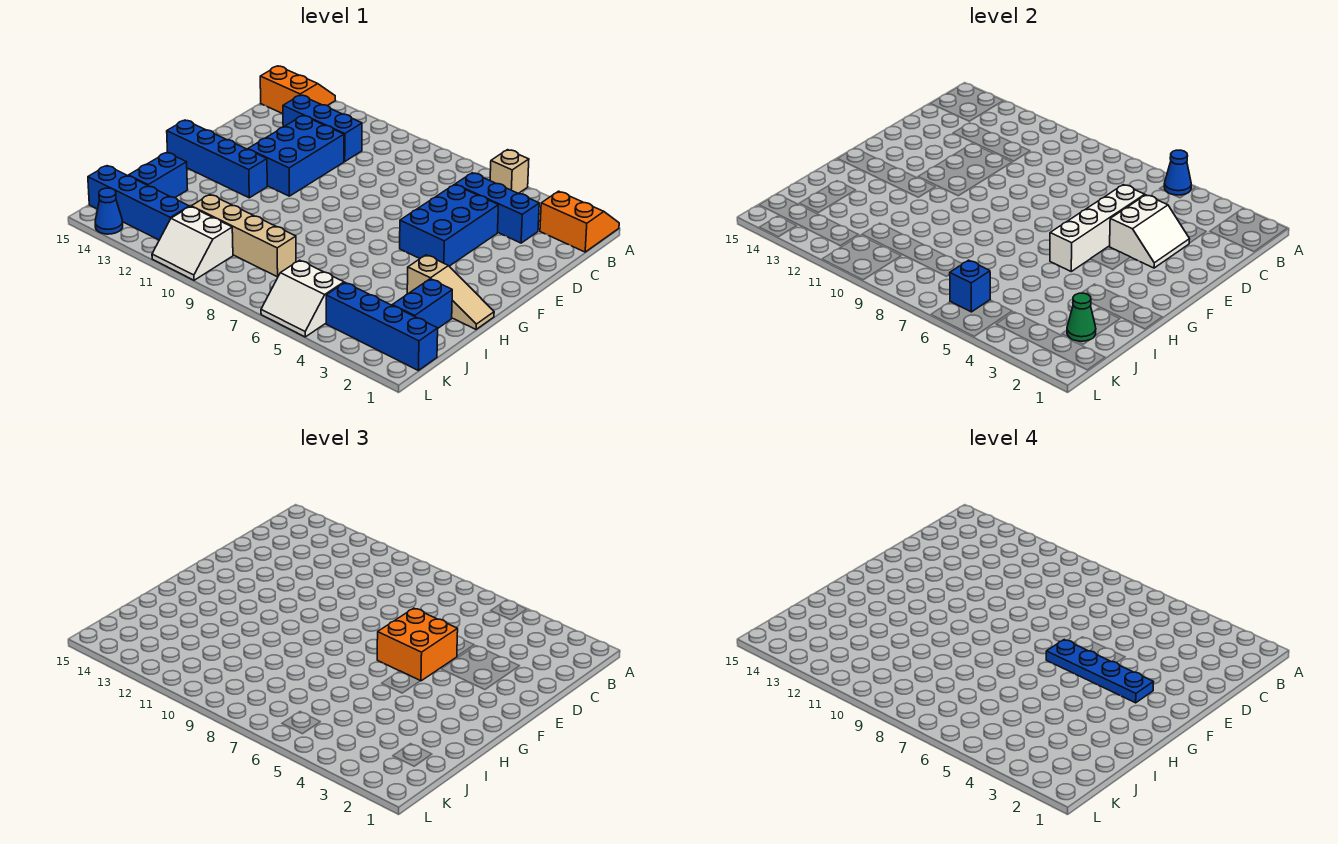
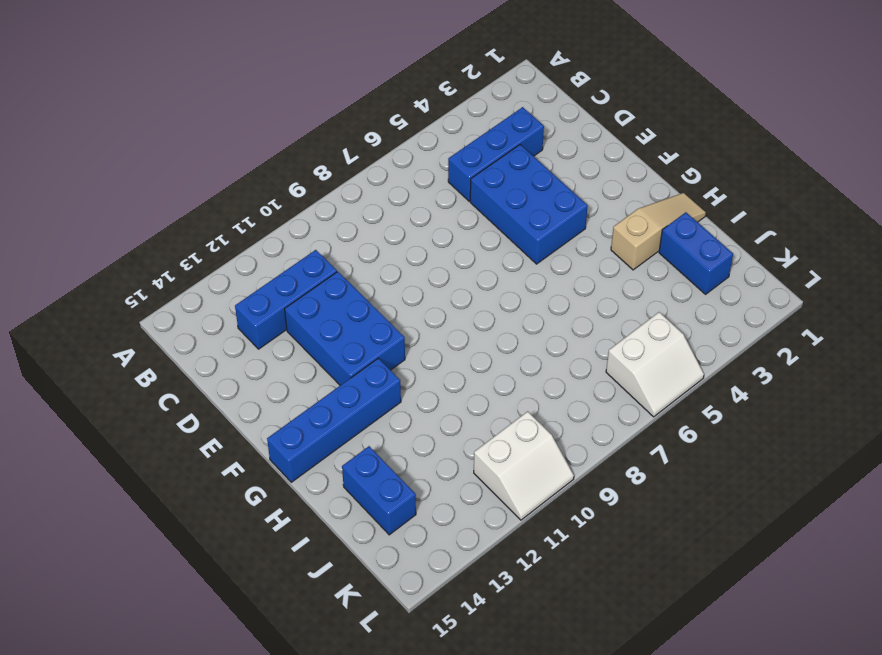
none -> orange slope A1:B2 level 1 top B
none -> tan brick A5 level 1
none -> orange slope A14:B15 level 1 top B

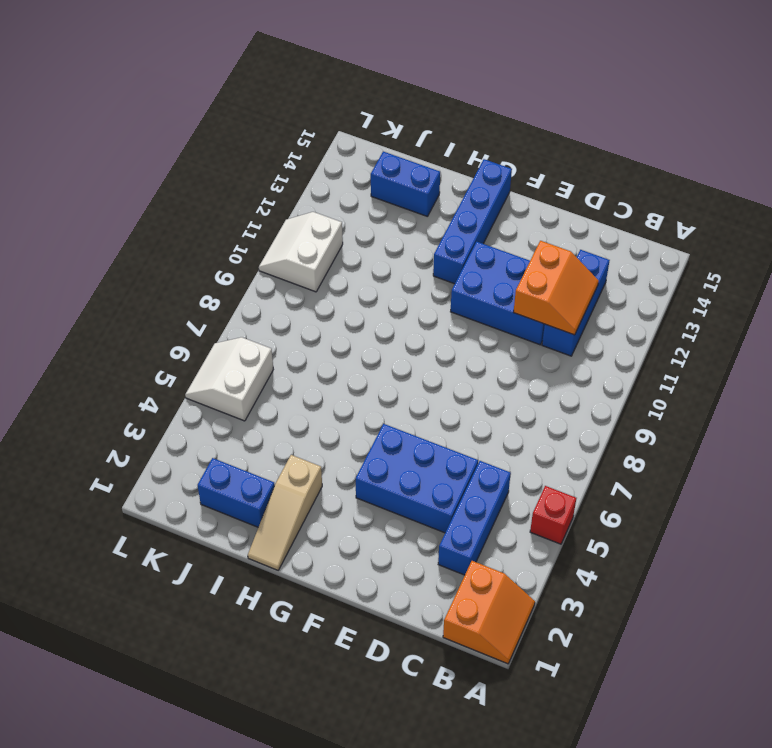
red brick A5 level 1 -> tan brick A5 level 1
orange slope C11:D12 level 2 top D -> orange slope A14:B15 level 1 top B
none -> tan brick J8:J11 level 1
none -> blue brick K1:K4 level 1
none -> blue brick K12:K15 level 1

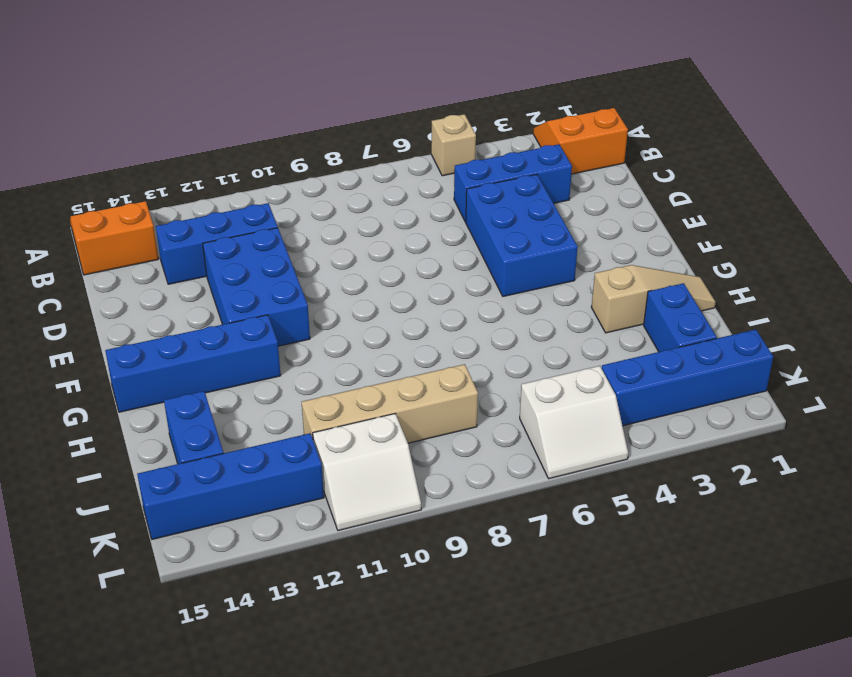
none -> blue cone L14 level 1
none -> blue cone A5 level 2
none -> white slope D3:E4 level 2 top 4

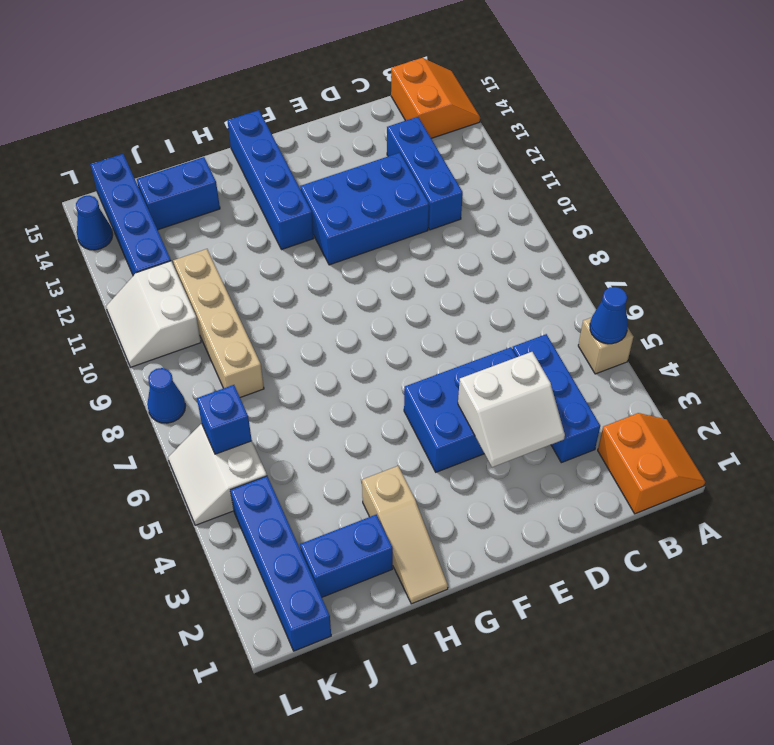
blue cone L8 level 1 -> none
none -> white brick D5:G5 level 2
none -> green cone J2 level 2
none -> orange brick E5:F6 level 3

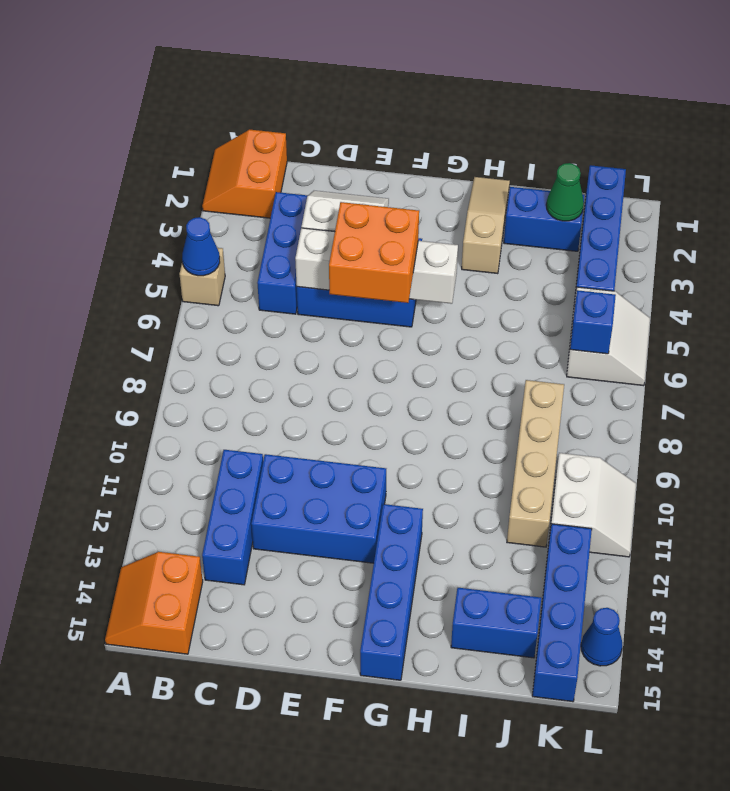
none -> blue plate F3:F6 level 4

